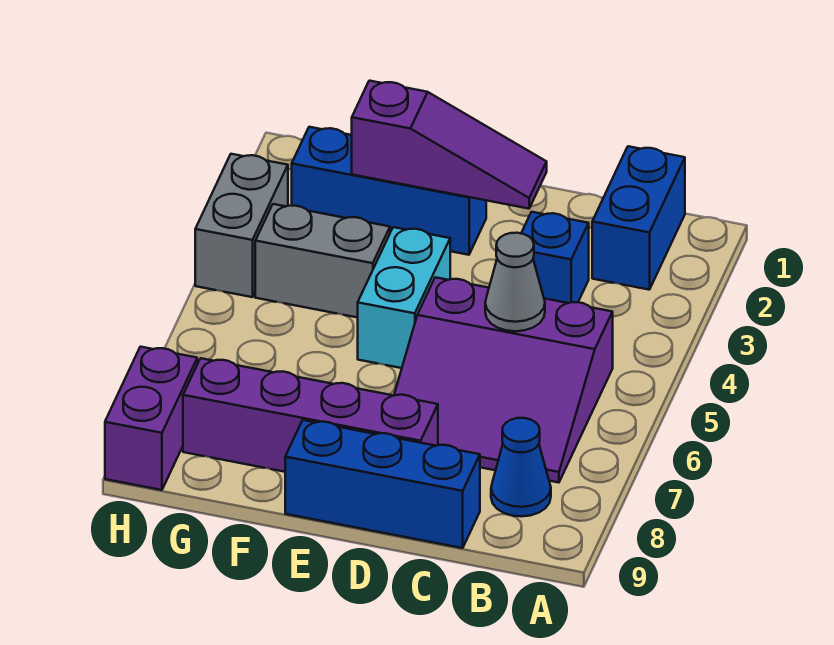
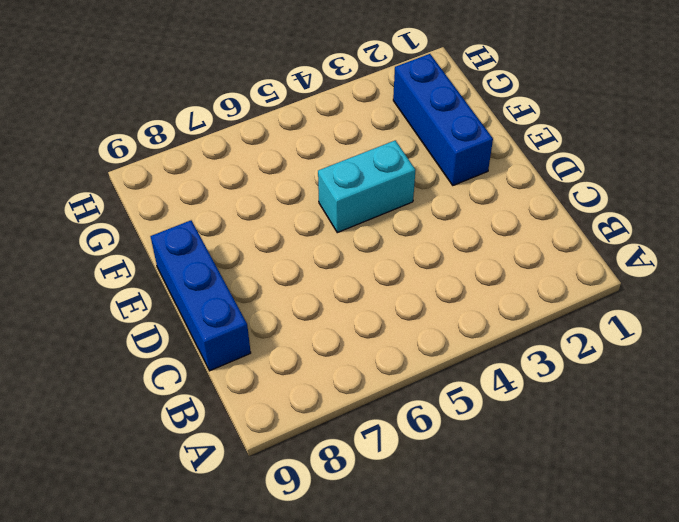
none -> blue brick B1:B2 level 1
none -> purple slope B5:D7 level 1 top 5
none -> blue cone B8 level 1

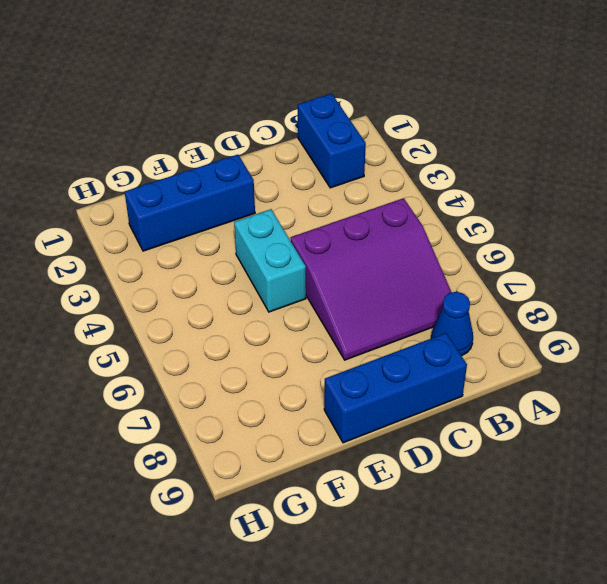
none -> blue brick C3 level 1
none -> purple brick D8:G8 level 1
none -> grey brick F4:G4 level 1

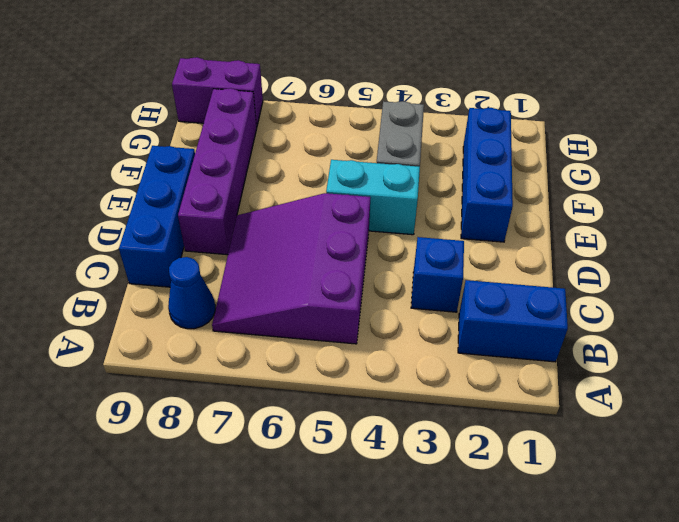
none -> grey brick H3:H4 level 1
none -> grey cone C5 level 2
none -> purple slope D2:F2 level 2 top F

